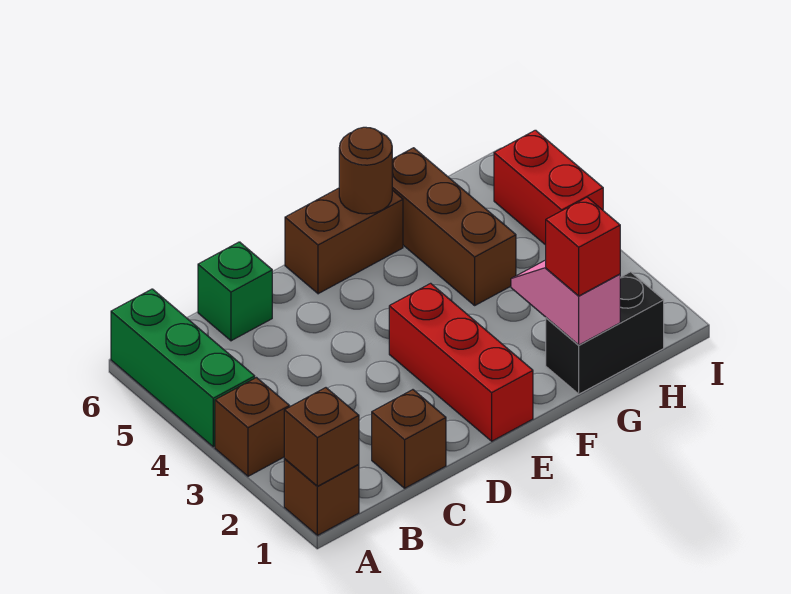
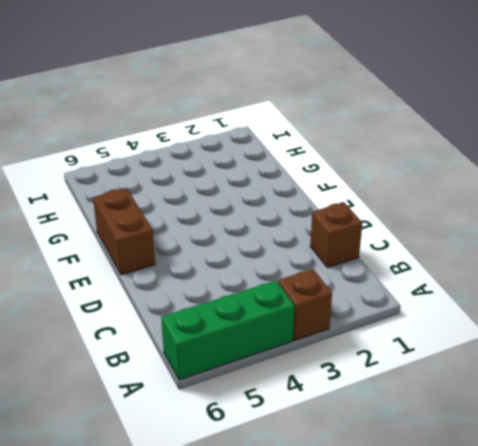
none -> brown brick A1 level 1
none -> green brick C6 level 1
none -> red brick E1:E3 level 1

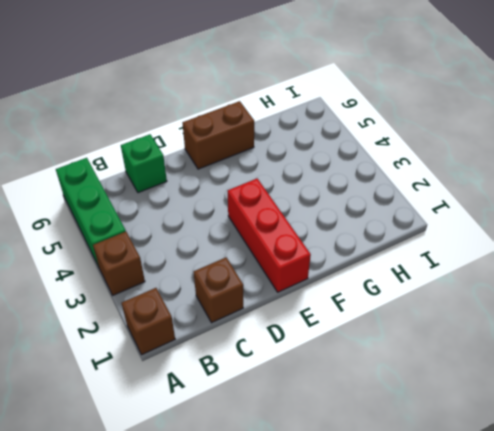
none -> black brick G1:H1 level 1
none -> brown brick G4:G6 level 1
none -> red brick I4:I5 level 1

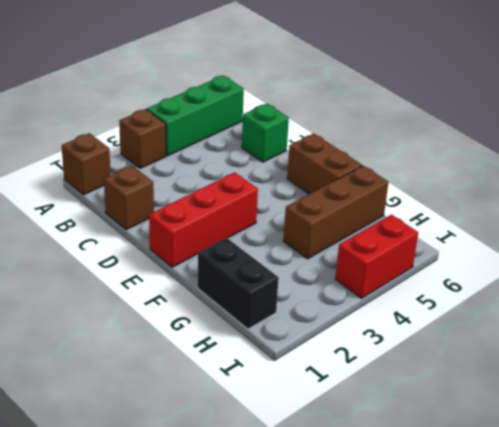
none -> brown brick A1 level 2
none -> brown round brick F6 level 2
none -> pink slope G1:G2 level 2 top 1

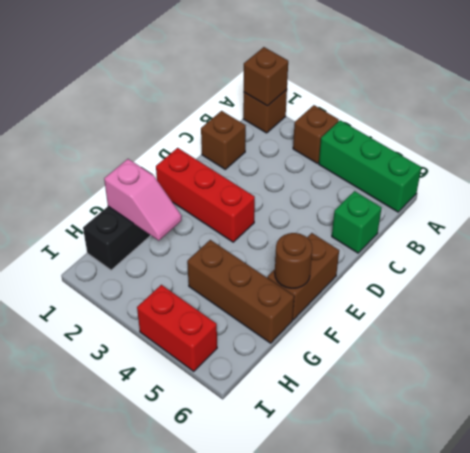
none -> red brick G1 level 3

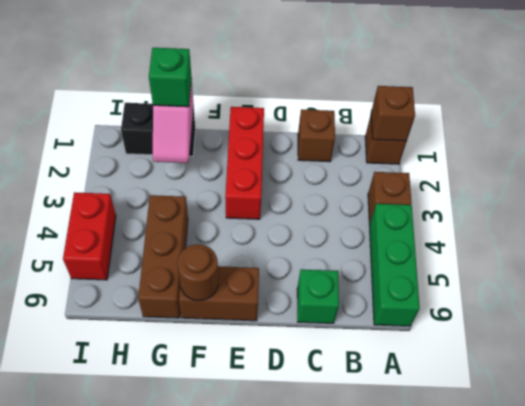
green brick G1 level 3 -> red brick G1 level 3

